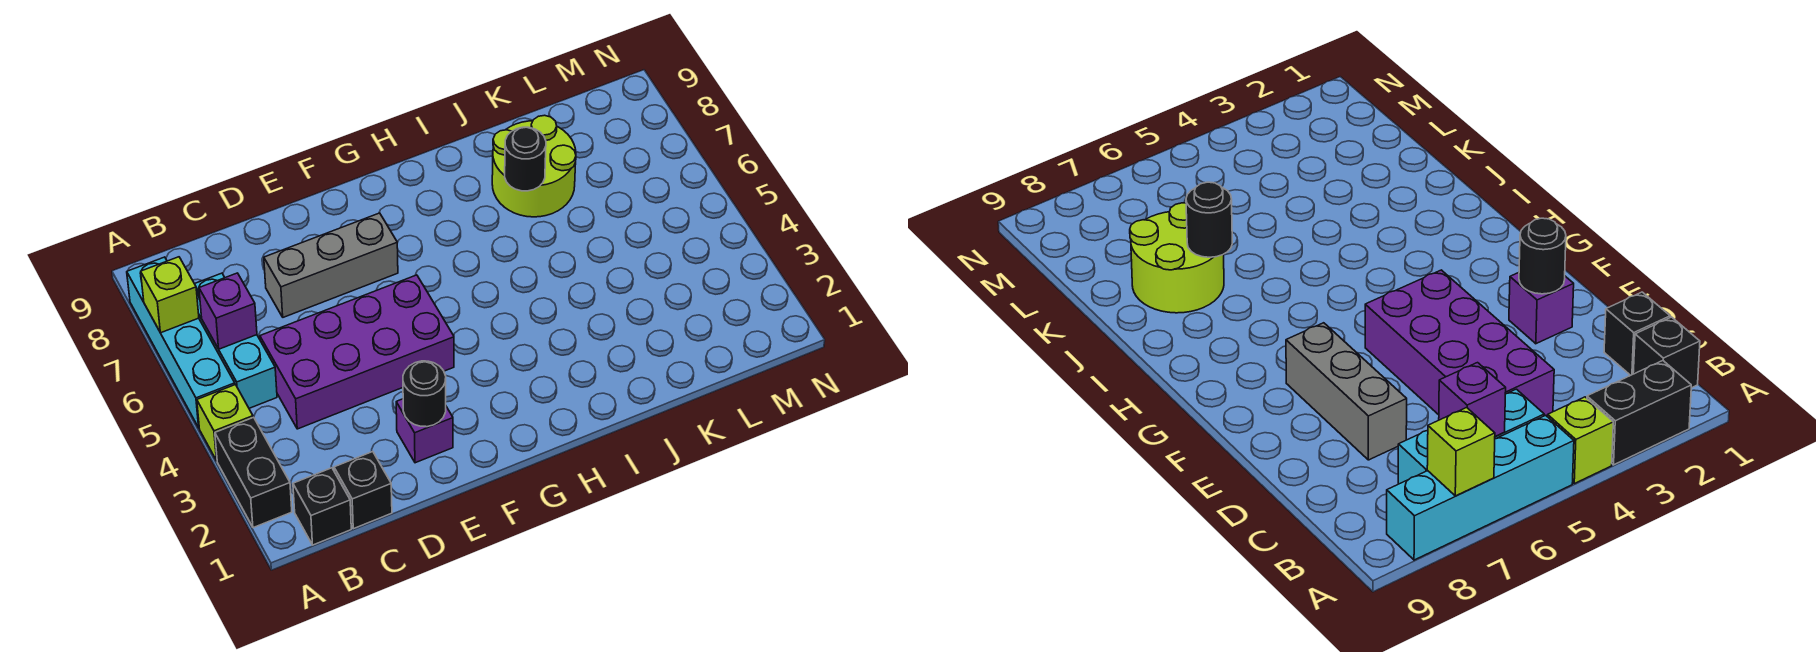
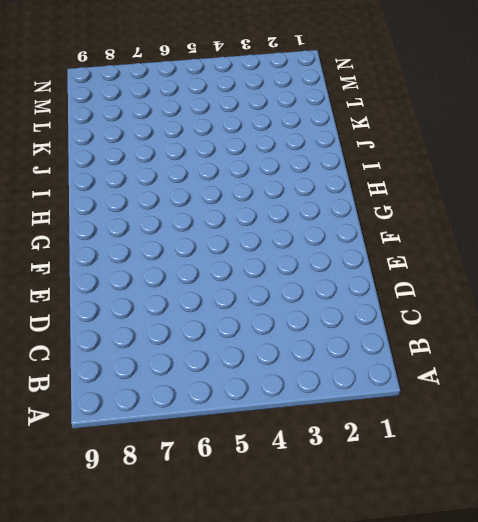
none -> black brick A2:A3 level 1
none -> lime brick A4 level 1
none -> cyan brick A5:A8 level 1

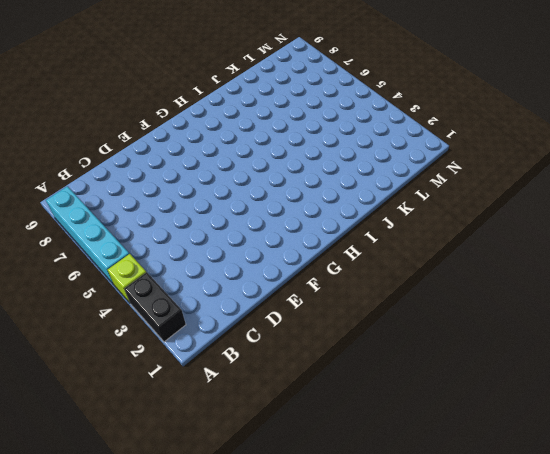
none -> black brick B1 level 1
none -> cyan brick B5:B7 level 1
none -> black brick C1 level 1

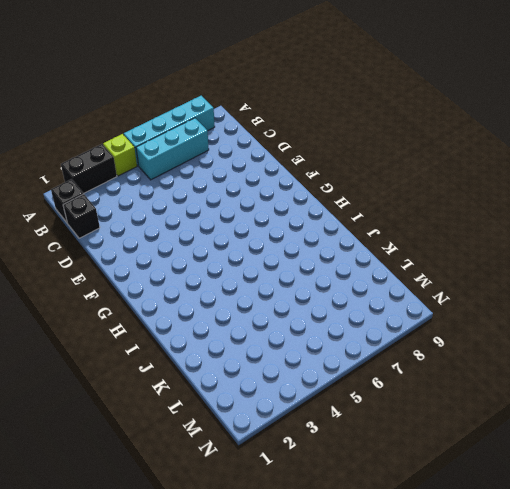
none -> purple brick C4:F5 level 1
none -> grey brick D7:F7 level 1
none -> purple brick E2 level 1

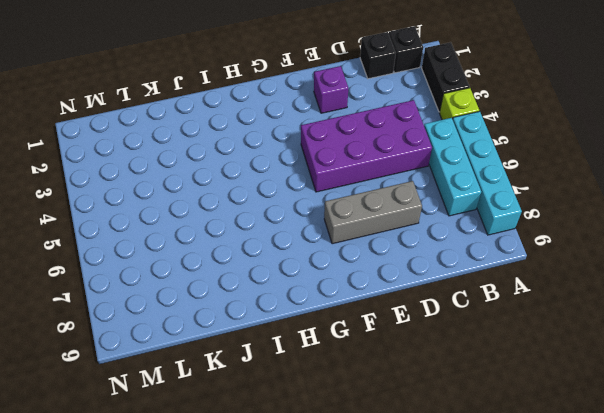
none -> lime round brick J7:K8 level 1
none -> lime brick A7 level 2
none -> purple brick B6 level 2

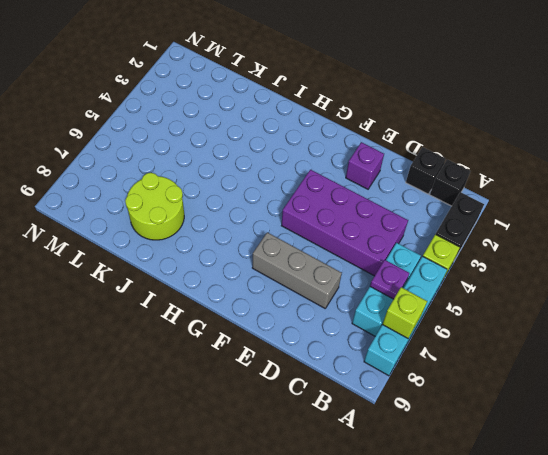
purple plate B6 level 2 -> purple brick B6 level 2
none -> black round brick E2 level 2
none -> black round brick J7 level 2

